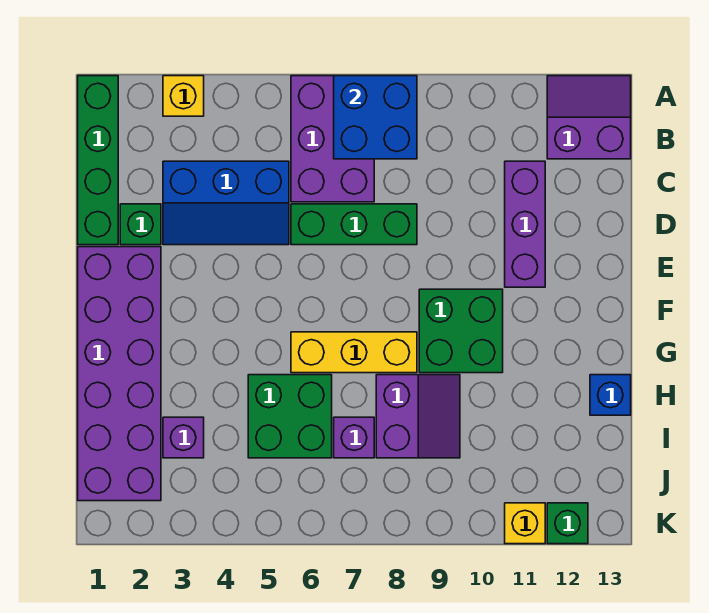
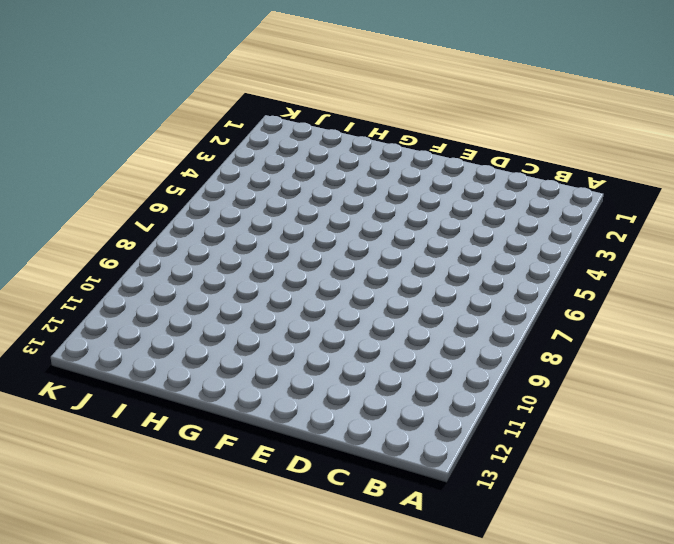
none -> green brick A1:D1 level 1
none -> yellow brick A3 level 1
none -> purple brick A6:C7 level 1

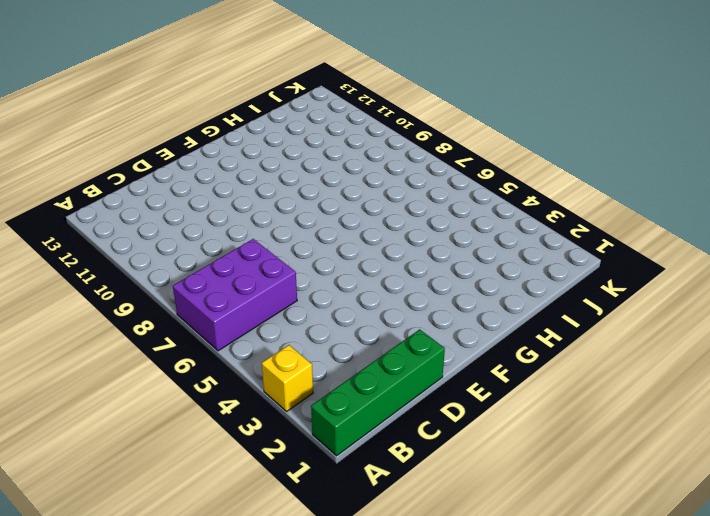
none -> purple slope A12:B13 level 1 top B
none -> blue slope C3:D5 level 1 top C
none -> purple brick C11:E11 level 1

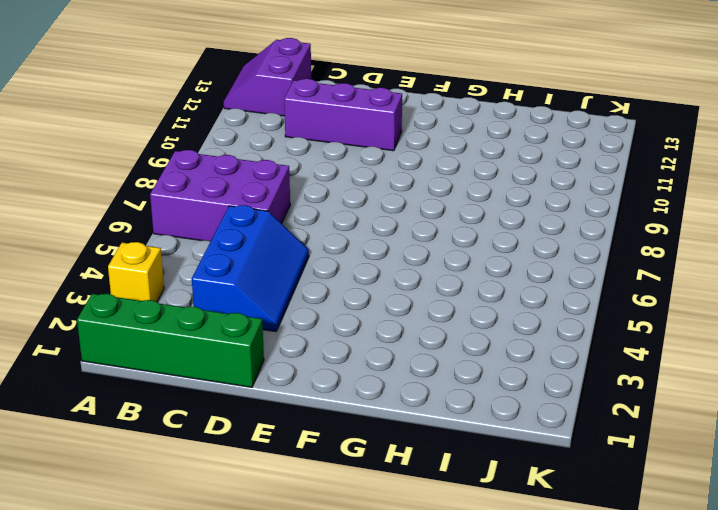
none -> green brick D2 level 1
none -> green brick D6:D8 level 1
none -> purple brick E1:J2 level 1

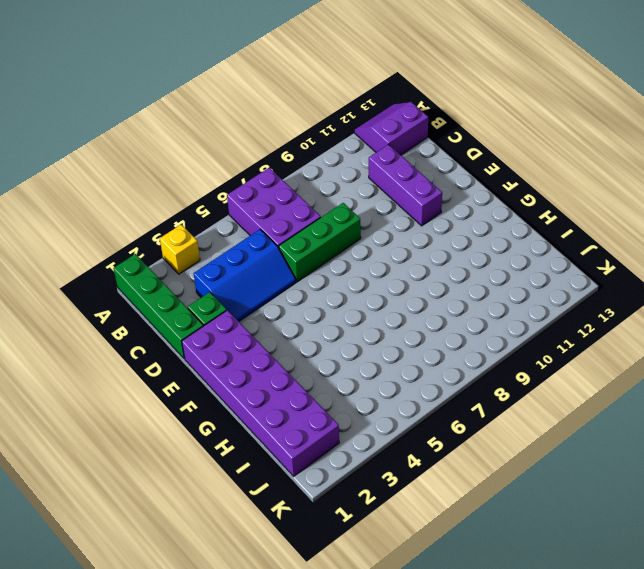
none -> green brick F9:G10 level 1
none -> yellow brick G6:G8 level 1
none -> green brick H5:I6 level 1

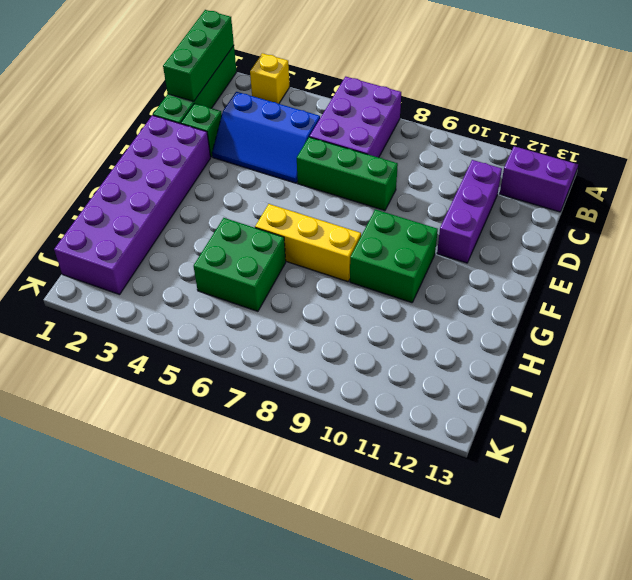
green brick A1:C1 level 2 -> none
none -> purple slope H8:I9 level 1 top 8
none -> blue brick H13 level 1
none -> purple brick I3 level 1

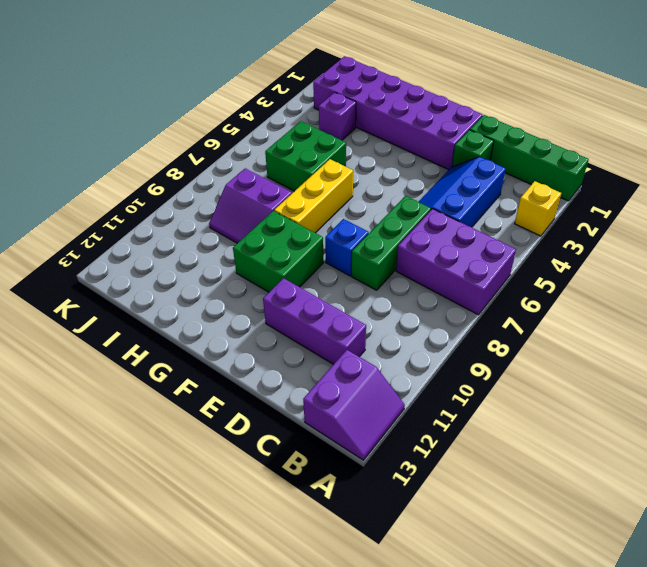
blue brick E8 level 1 -> blue brick H13 level 1
none -> purple brick I7 level 1
none -> yellow brick K11 level 1
none -> green brick K12 level 1

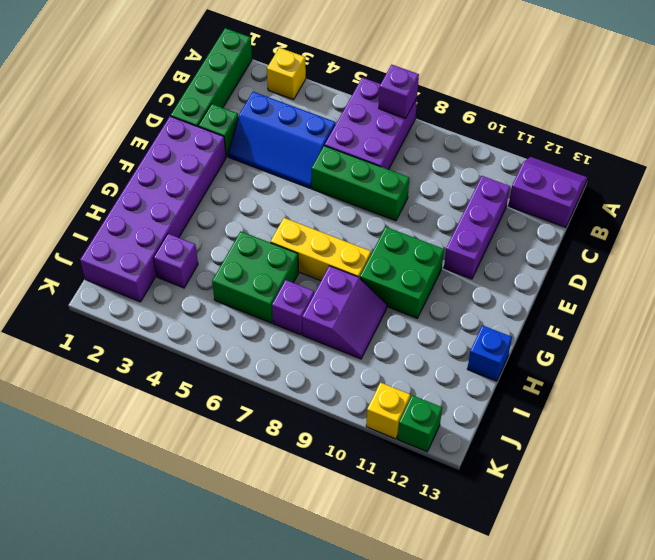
purple brick A7 level 2 -> blue brick A7:B8 level 2

